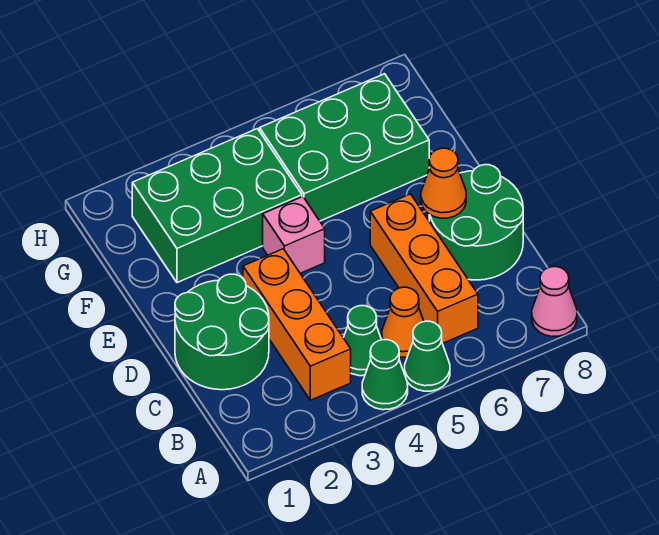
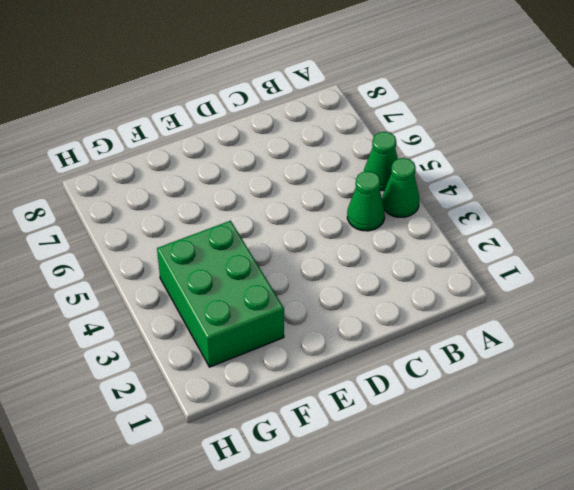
none -> pink cone A8 level 1
none -> orange brick B3:D3 level 1
none -> orange cone B5 level 1

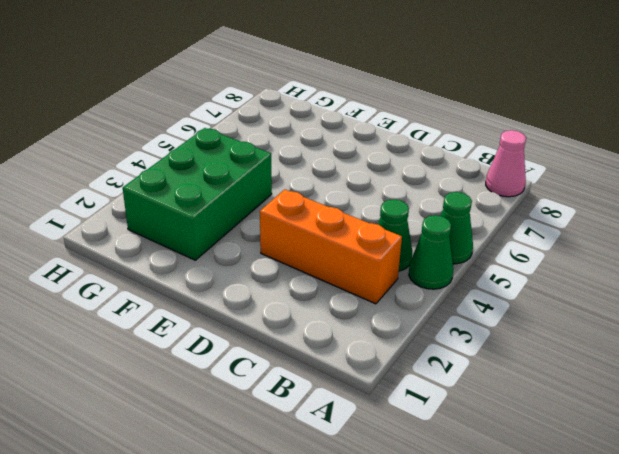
none -> orange cone B5 level 1
none -> orange brick B6:D6 level 1
none -> green round brick C1:D2 level 1

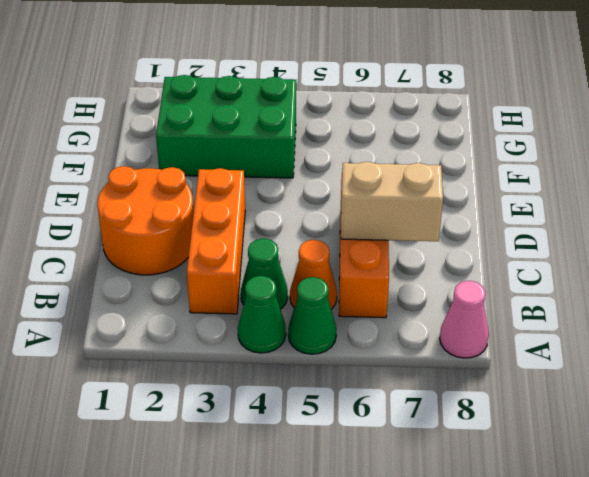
orange round brick C1:D2 level 1 -> green round brick C1:D2 level 1
tan brick C6:C7 level 2 -> none
none -> green round brick C7:D8 level 1
none -> pink brick E4 level 1
none -> green brick F5:G7 level 1

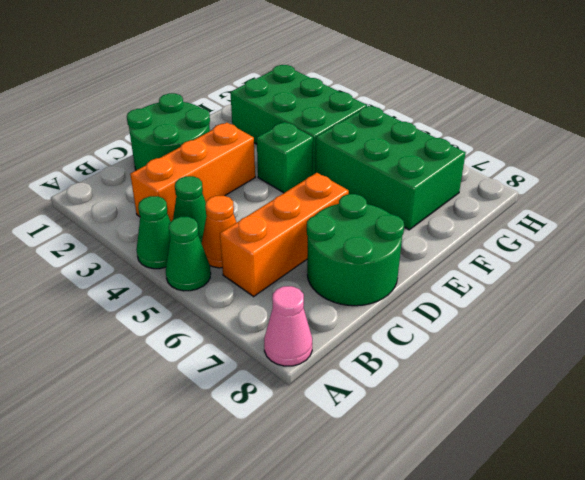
green brick E4 level 1 -> pink brick E4 level 1
none -> orange cone D7 level 2

